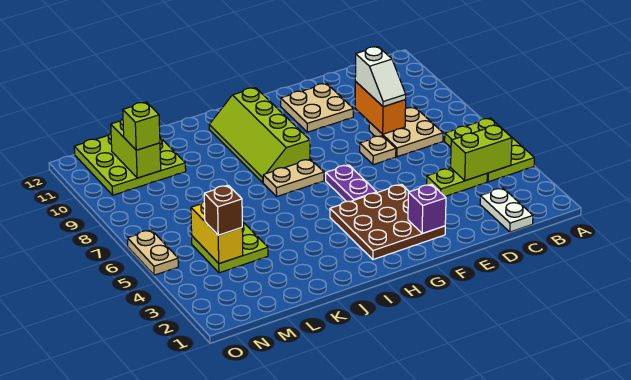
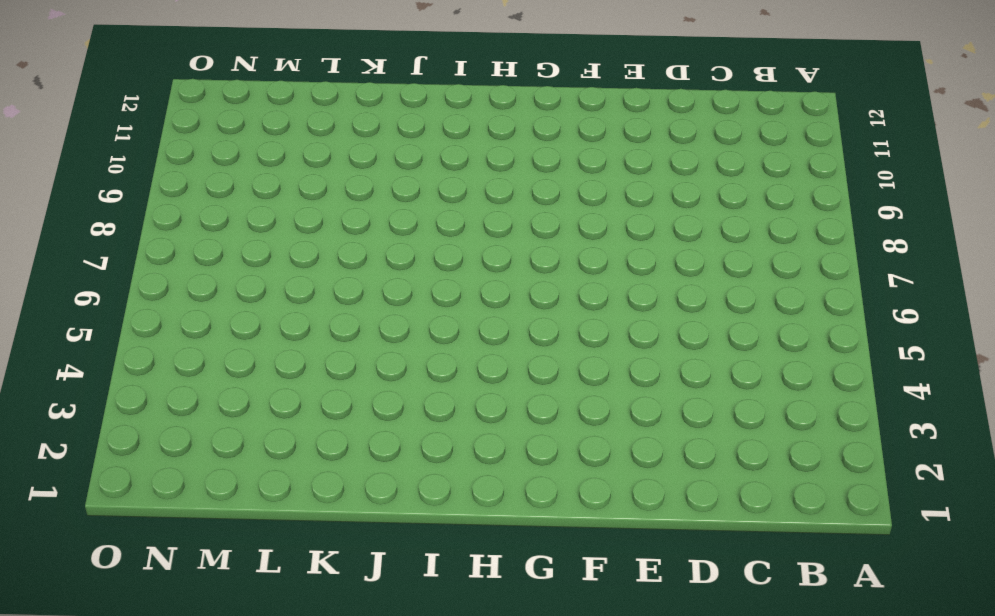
none -> lime plate A4:B6 level 1
none -> white plate C1:C2 level 1
none -> lime plate C4:D4 level 1

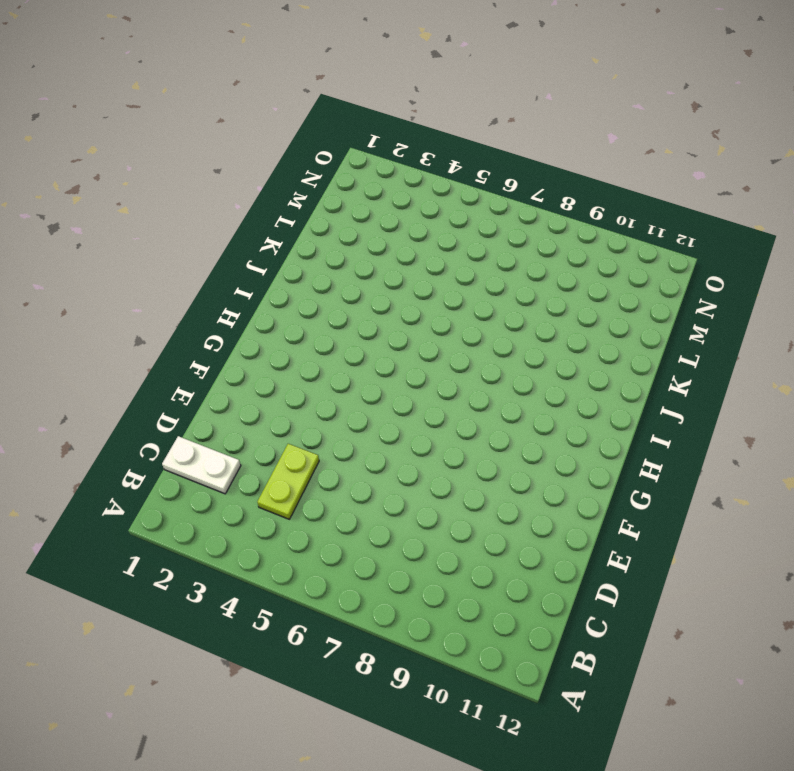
none -> lime plate A4:B6 level 1
none -> tan plate C7:D8 level 1
none -> tan plate E7 level 1

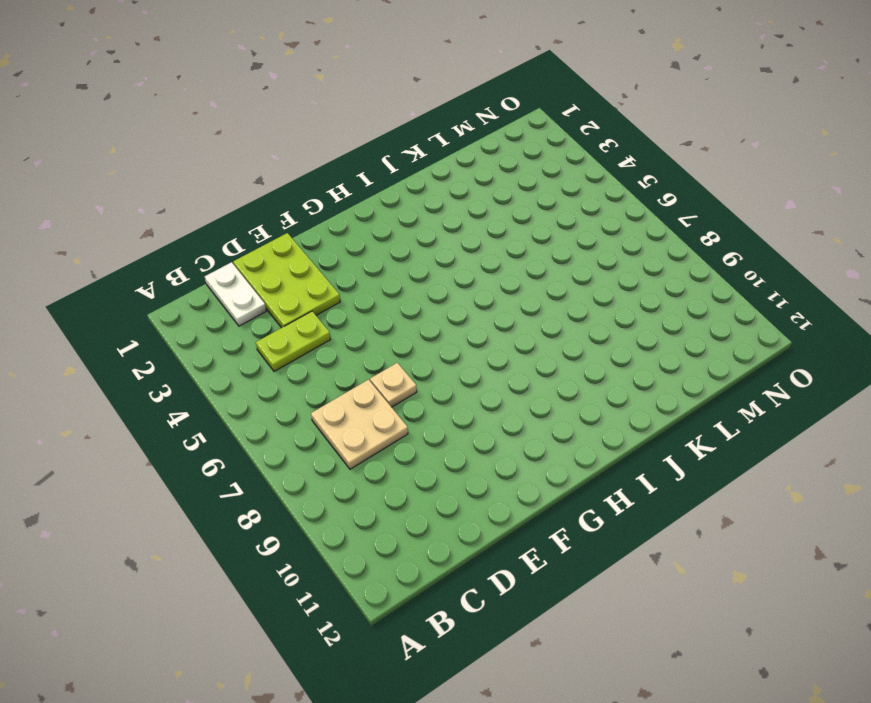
lime plate D1:E3 level 1 -> lime plate A4:B6 level 1
none -> tan plate E10:F11 level 1
none -> brown plate F2:H4 level 1
none -> purple plate G5:G6 level 1

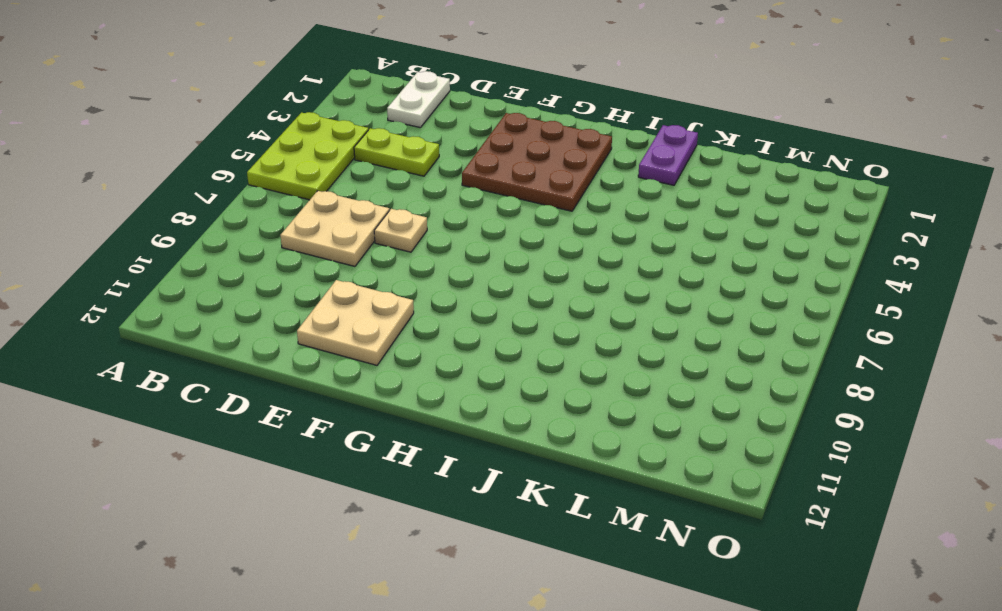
purple plate J1:J2 level 1 -> purple plate G5:G6 level 1
none -> tan plate H7:I7 level 1
none -> lime slope H8:I11 level 1 top H
none -> lime plate L4:M5 level 1

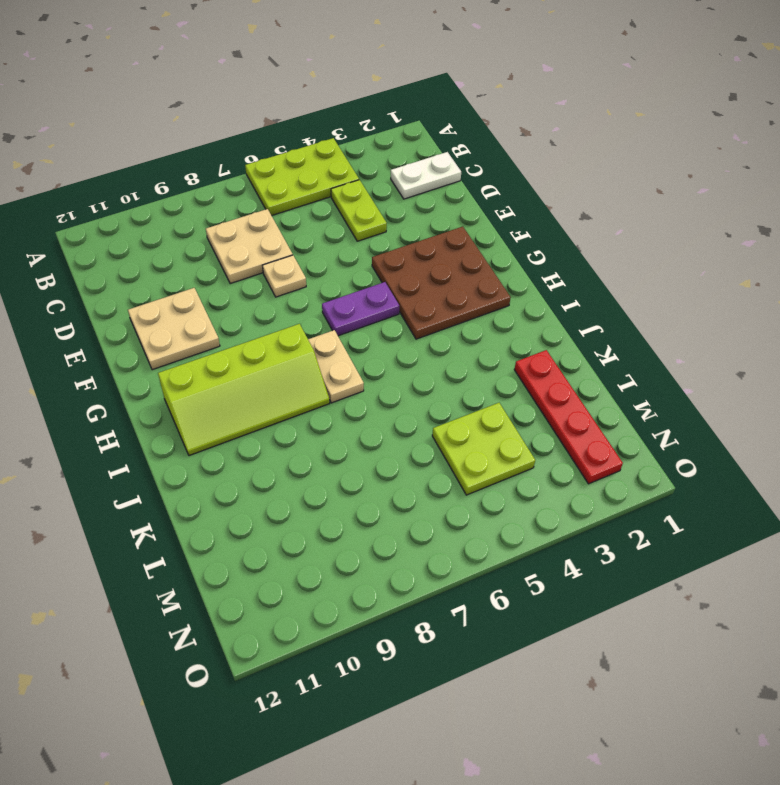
red plate K2:N2 level 1 -> none
none -> lime plate L10:N12 level 1
none -> tan plate O5:O6 level 1
none -> lime brick B4:C4 level 2

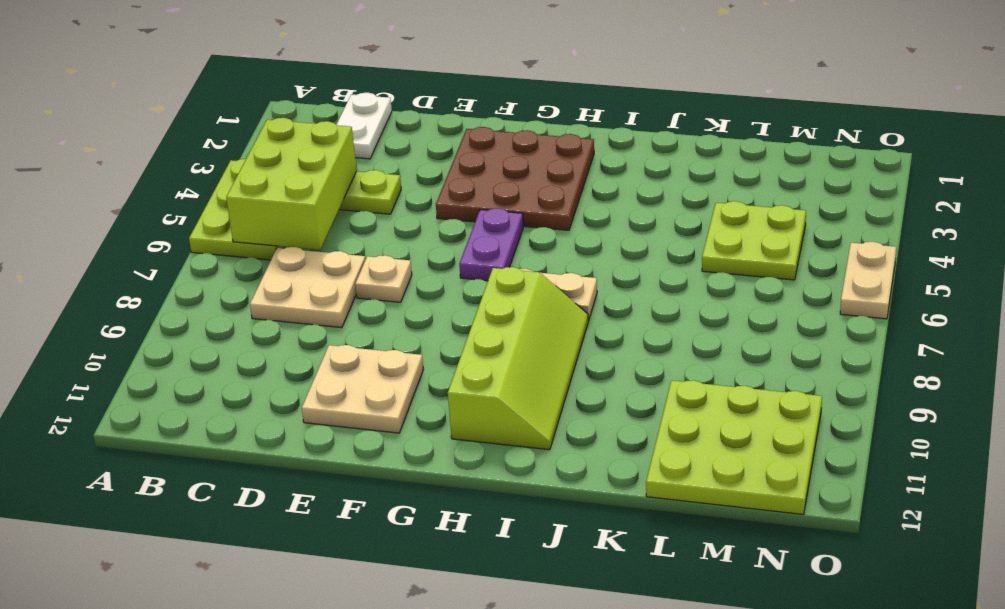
lime brick B4:C6 level 2 -> lime brick B4:C4 level 2
none -> orange brick D8:D9 level 2
none -> purple brick F2 level 2
none -> yellow brick M4:M5 level 2

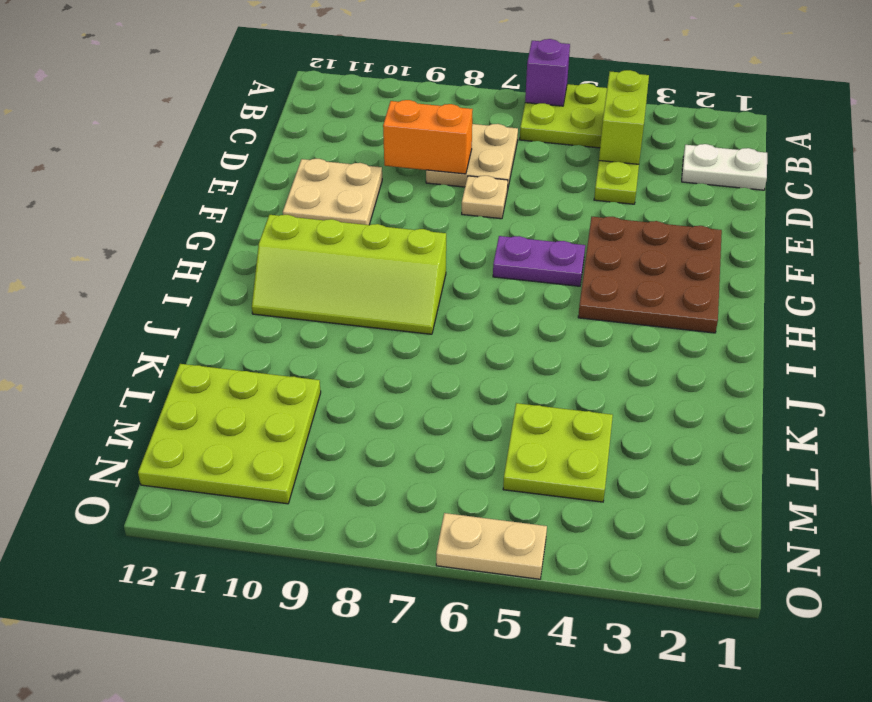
purple brick A6 level 2 -> purple brick F2 level 2
none -> tan plate H7:I7 level 1
none -> yellow brick M4:M5 level 2
none -> lime brick M10:M11 level 2

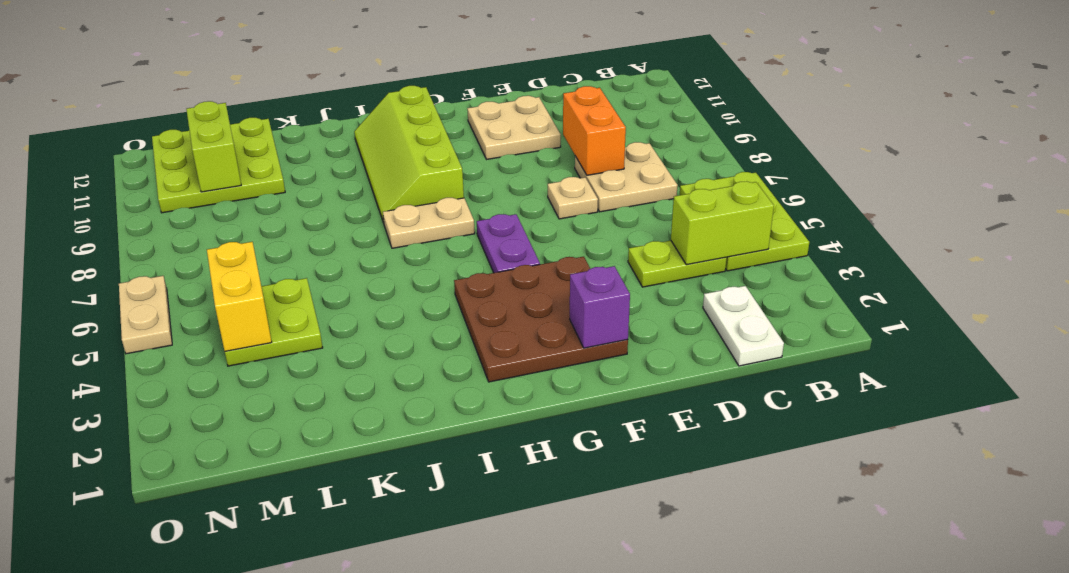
none -> white slope D8:D9 level 3 top 9
none -> brown brick M4 level 3
none -> lime brick M10 level 3

